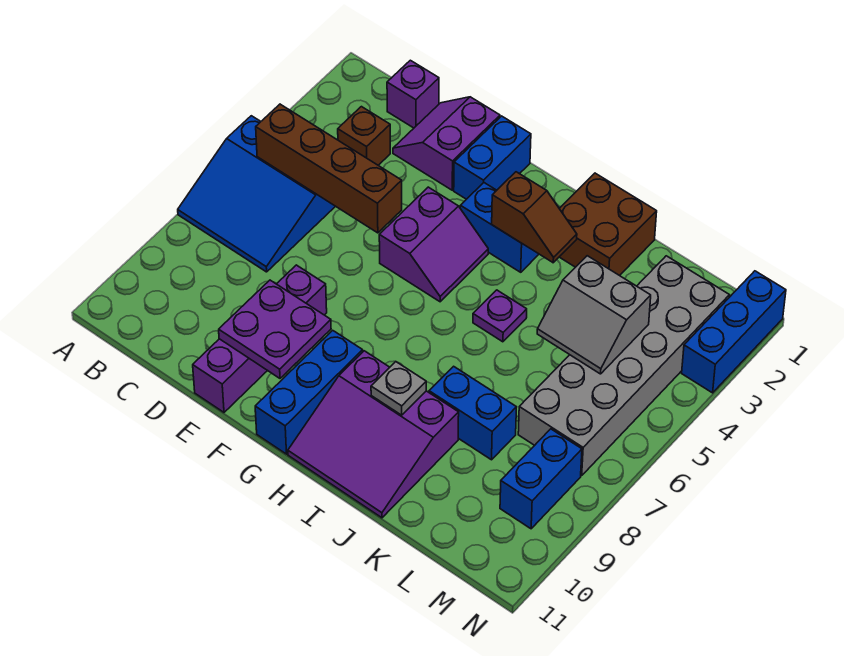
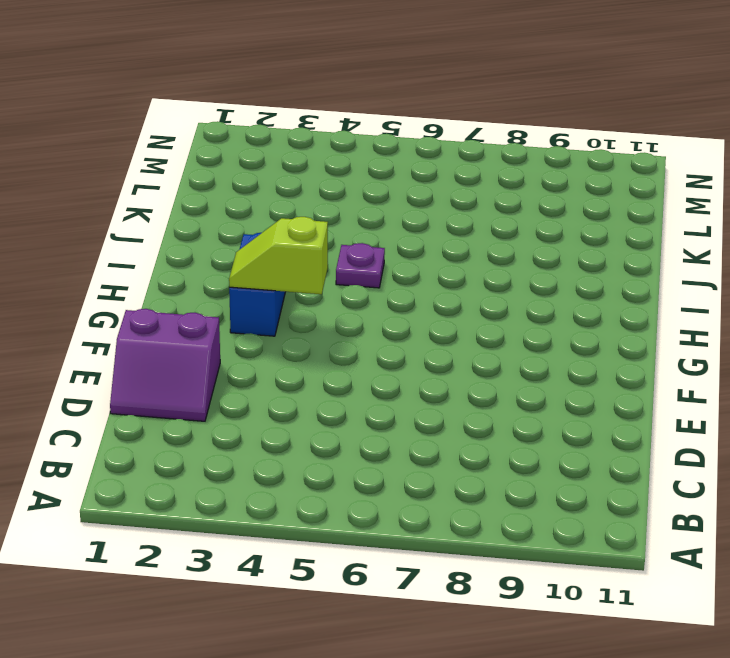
lime slope G3:G4 level 2 top 4 -> none
none -> blue slope A5:C7 level 1 top 5
none -> purple brick C1 level 1
none -> brown brick C3 level 1

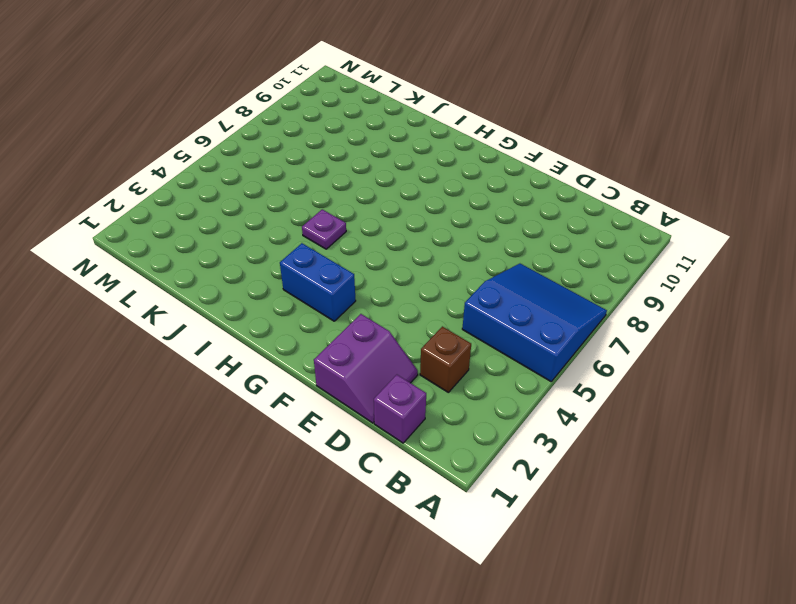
none -> purple brick E8:E11 level 1
none -> blue brick F1:F2 level 1
none -> purple slope F4:G5 level 1 top F

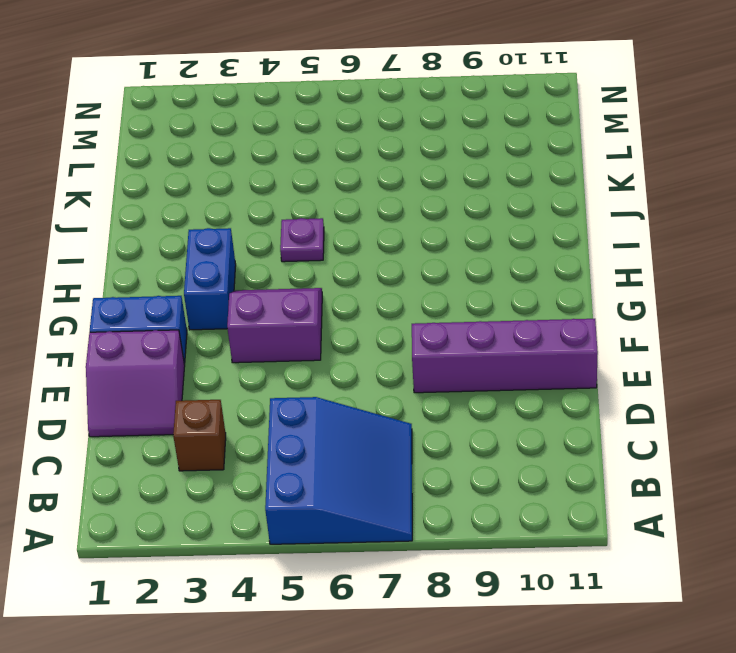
none -> purple brick C1 level 1
none -> blue brick G9:G11 level 1
none -> purple slope H9:J11 level 1 top 9

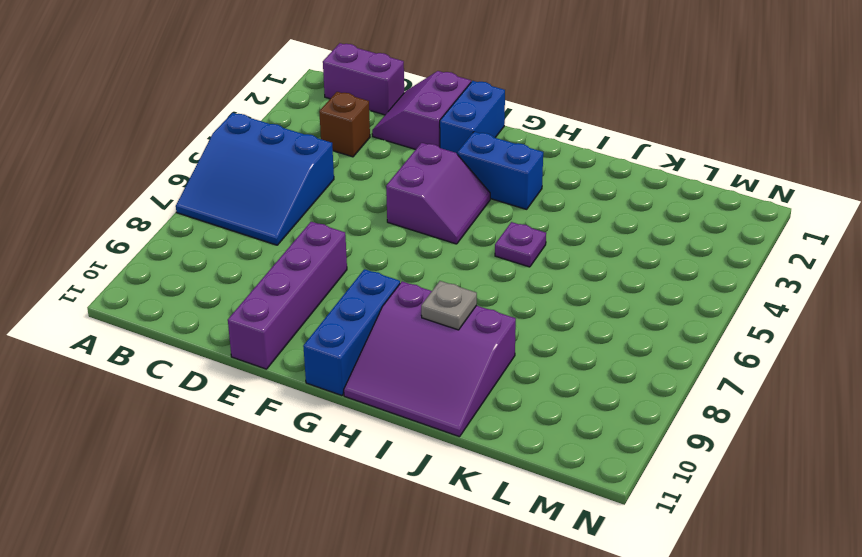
purple brick B1:C1 level 1 -> purple brick C1 level 1
none -> brown brick I1:J2 level 1
none -> blue brick J8:K8 level 1
none -> grey brick L2:M7 level 1

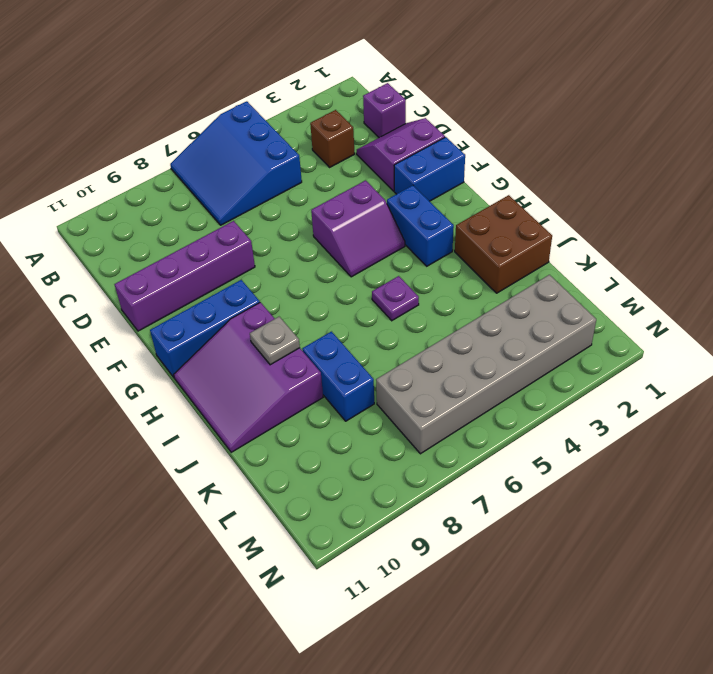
none -> blue brick M8:M9 level 1
none -> blue brick N1:N3 level 1
none -> brown brick B5:E5 level 2

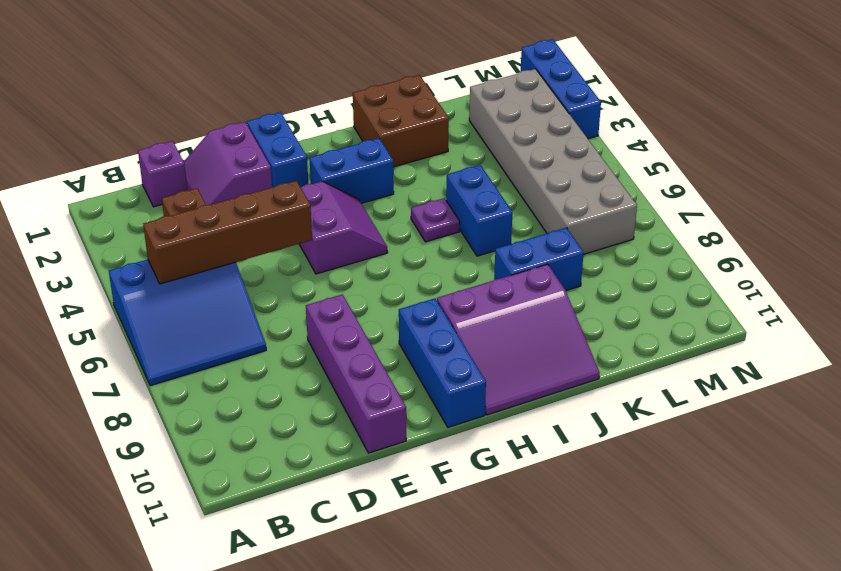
blue brick J5:J6 level 1 -> blue brick M8:M9 level 1
none -> purple plate E9:F10 level 2
none -> brown slope H3:I3 level 2 top H
none -> grey plate I9 level 2

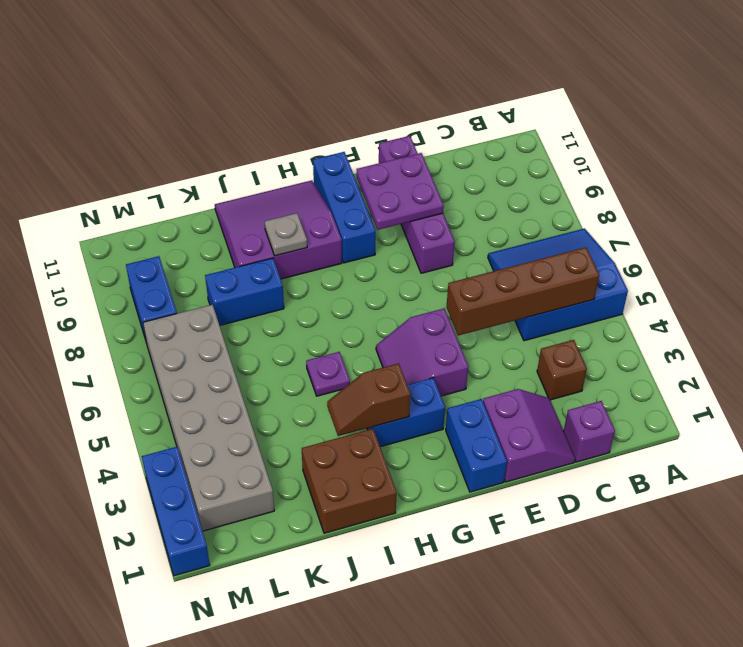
none -> grey slope K4:L5 level 2 top 4

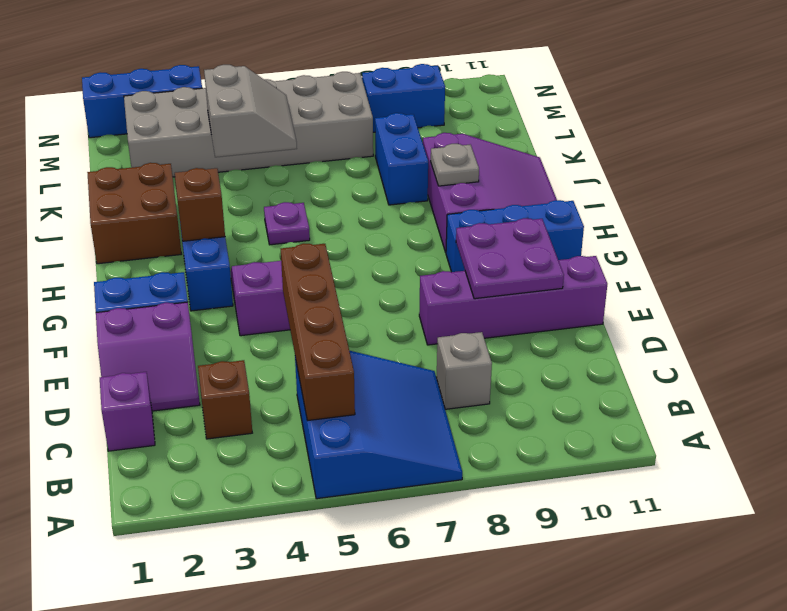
grey brick C8 level 1 -> none

